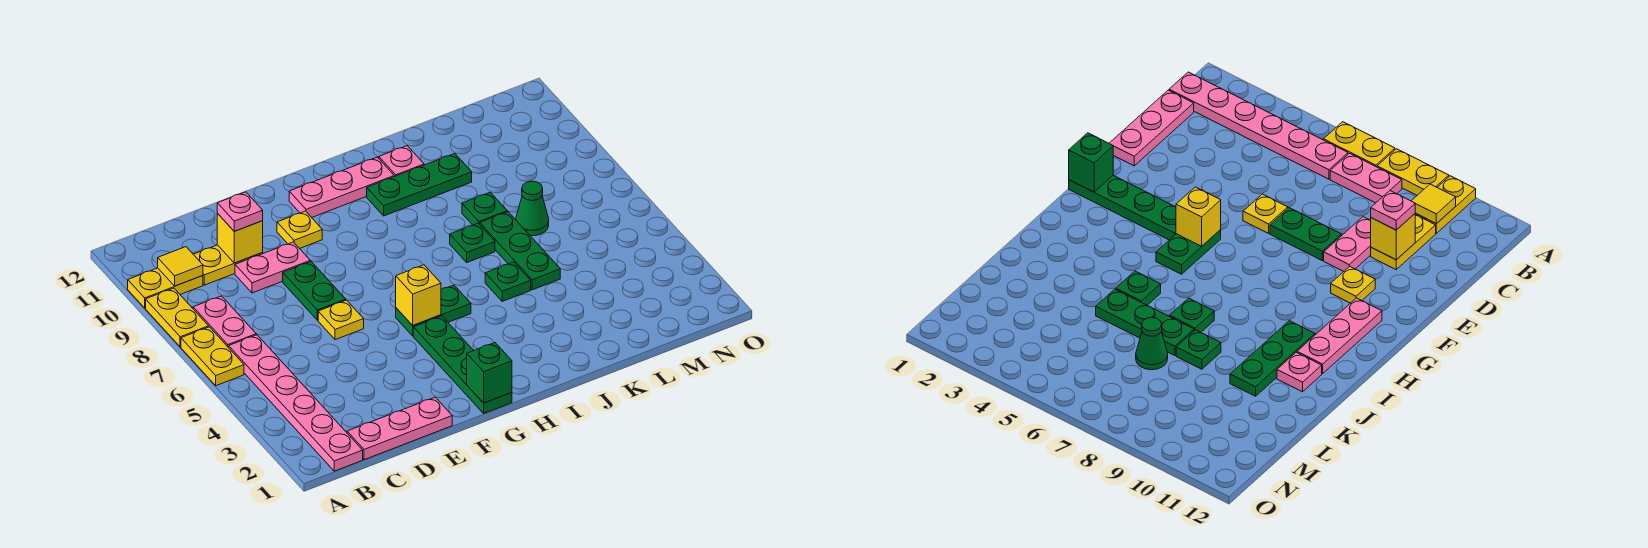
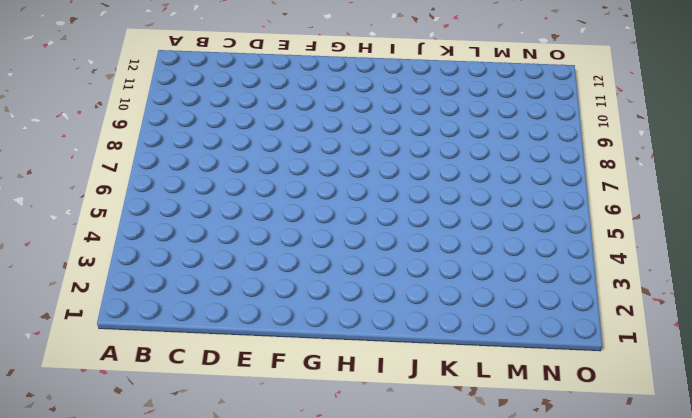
none -> yellow plate A6:A7 level 1
none -> yellow plate A8:A9 level 1
none -> yellow plate A10:B10 level 1

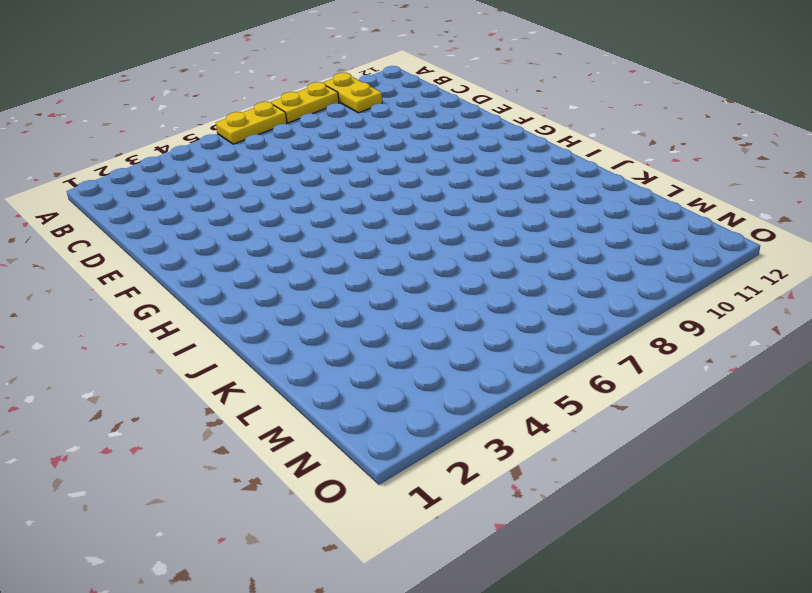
none -> pink plate B1:B6 level 1
none -> pink plate B7:B8 level 1
none -> pink plate C1:E1 level 1

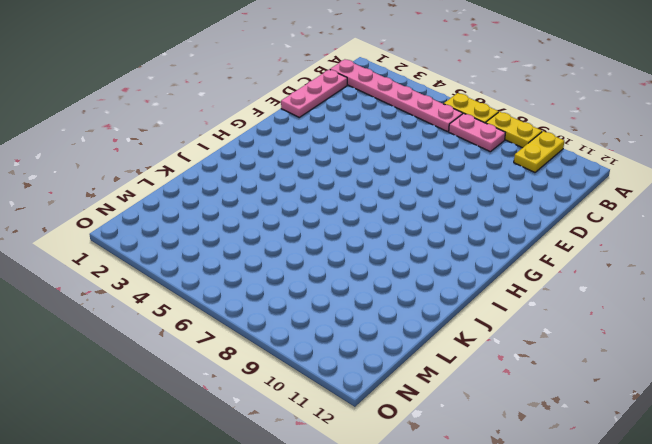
none -> yellow plate C10:D10 level 1
none -> pink plate D9:E9 level 1
none -> yellow plate E6 level 1

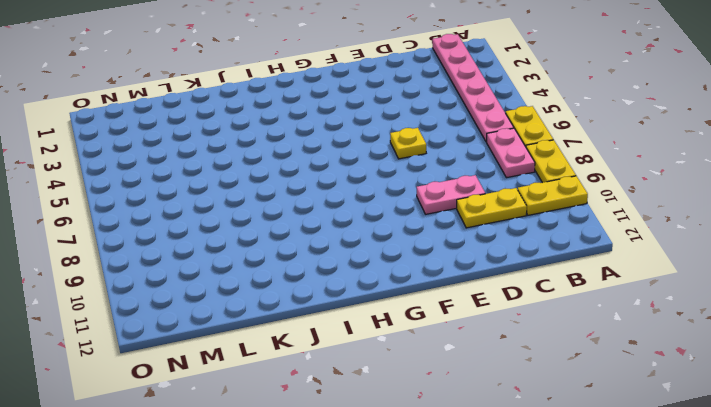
none -> pink plate C1:E1 level 1
none -> green plate E7:E8 level 1
none -> yellow plate F10 level 1

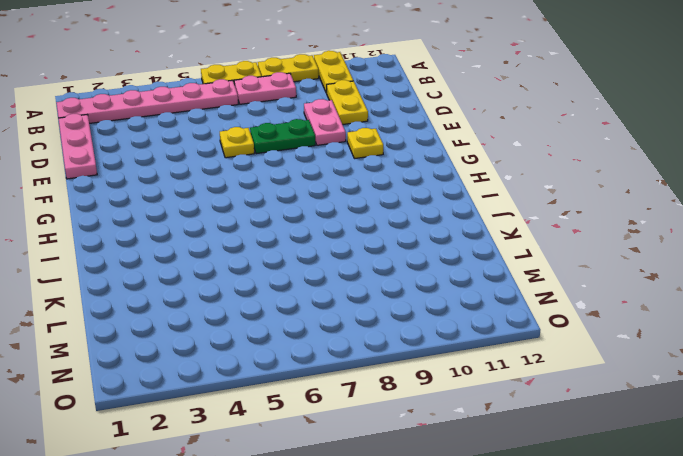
none -> green plate G1:G4 level 1
none -> green plate G5:H5 level 1
none -> pink plate G11:I11 level 1

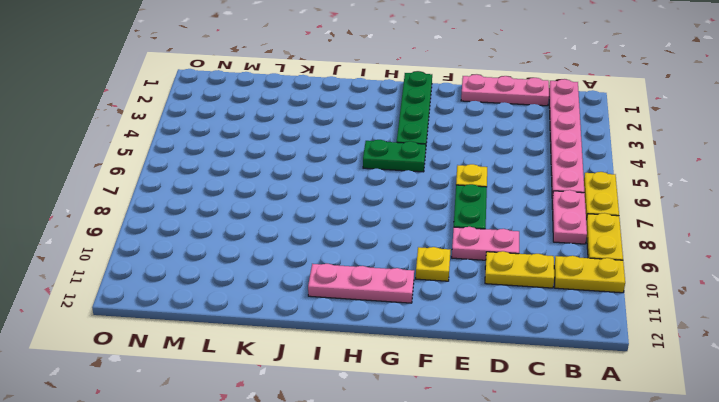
none -> green plate I10:K10 level 1
none -> green plate J5 level 1
none -> green plate J7 level 1

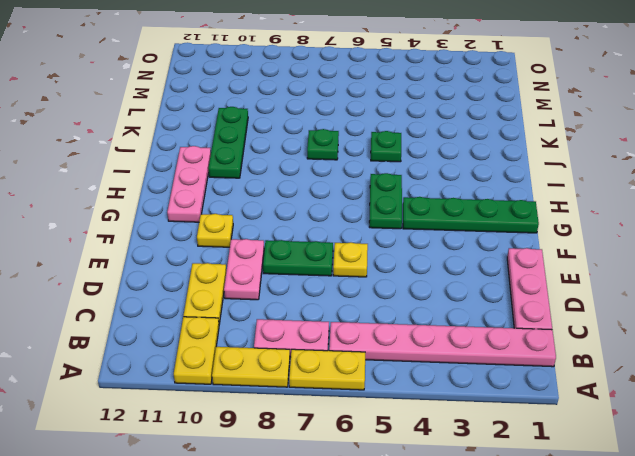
none -> pink plate J11 level 1
none -> green plate K5:K7 level 1
none -> green plate K8 level 1

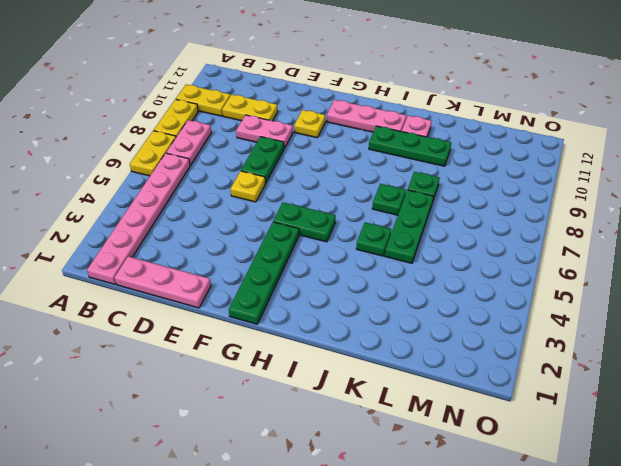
none -> green cone L7 level 1
none -> yellow tile B10 level 2
none -> yellow brick D10 level 2

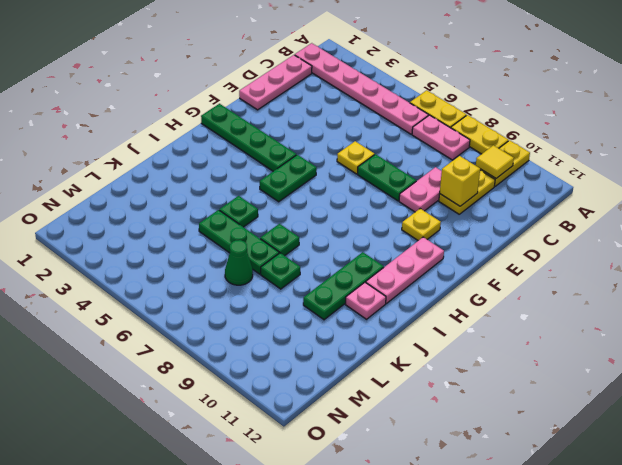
none -> green brick G1 level 2
none -> yellow brick G5 level 2
none -> pink plate D10 level 3

